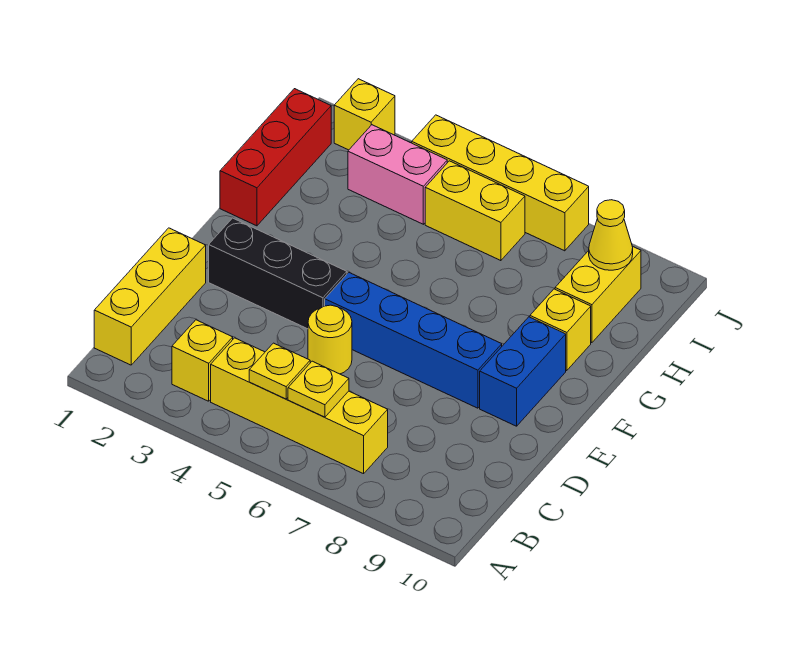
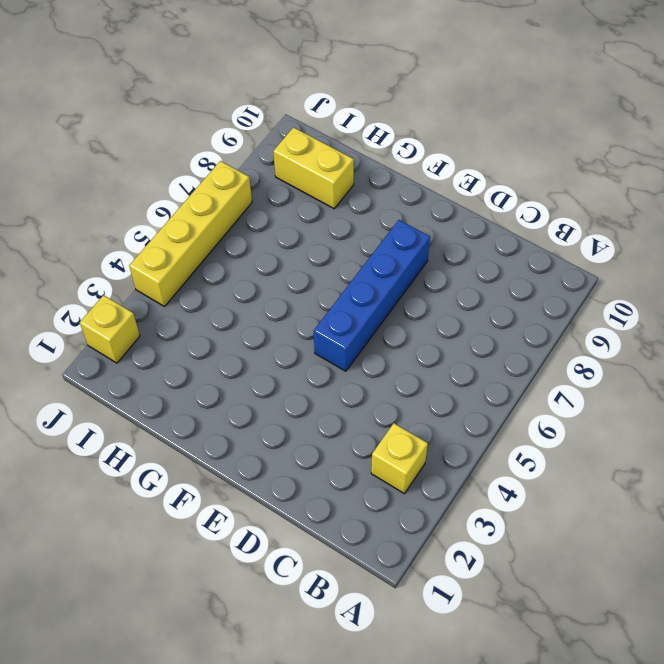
none -> yellow brick B1:D1 level 1
none -> yellow brick B4:B7 level 1
none -> yellow round brick D5 level 1

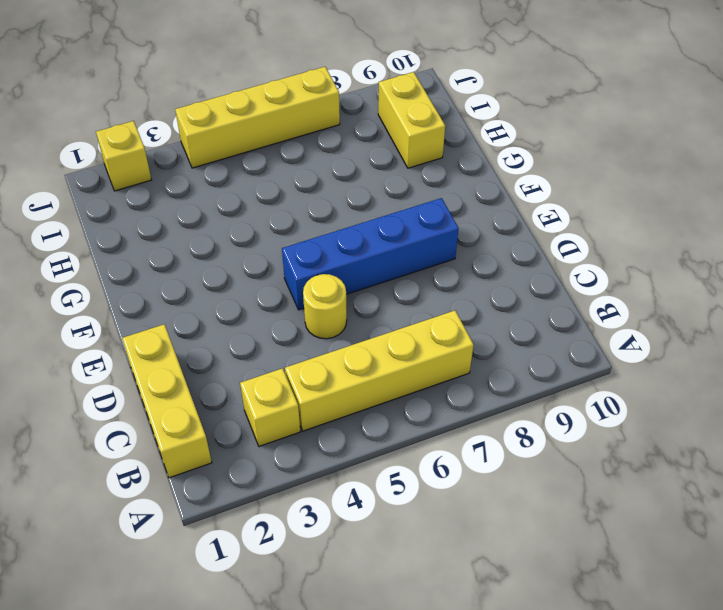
none -> black brick E2:E4 level 1
none -> blue brick E9:F9 level 1
none -> red brick G1:I1 level 1

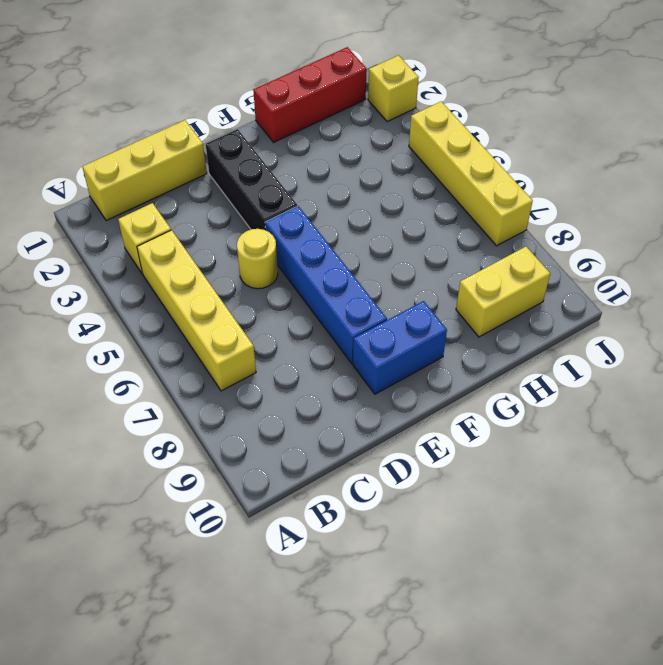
none -> yellow brick G9 level 1
none -> pink brick I3:I4 level 1
none -> yellow brick I5:I6 level 1

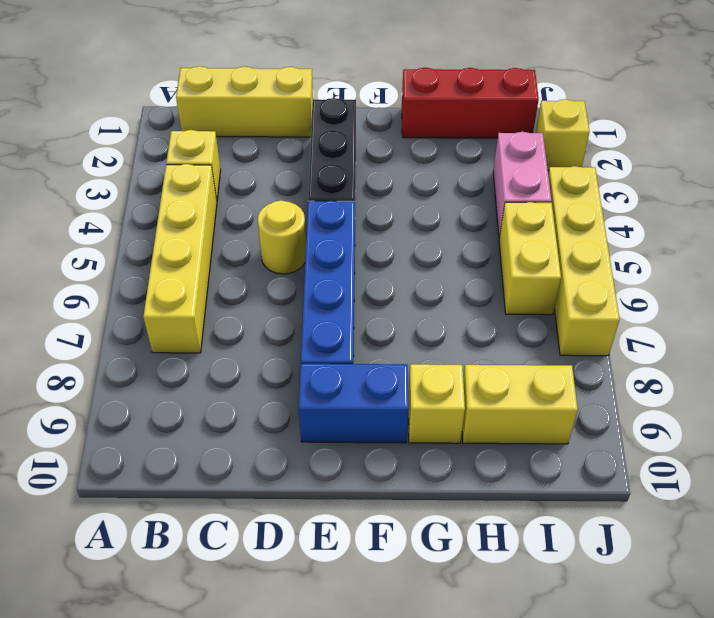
none -> yellow plate B5 level 2
none -> yellow plate B6 level 2
none -> yellow cone I9 level 2

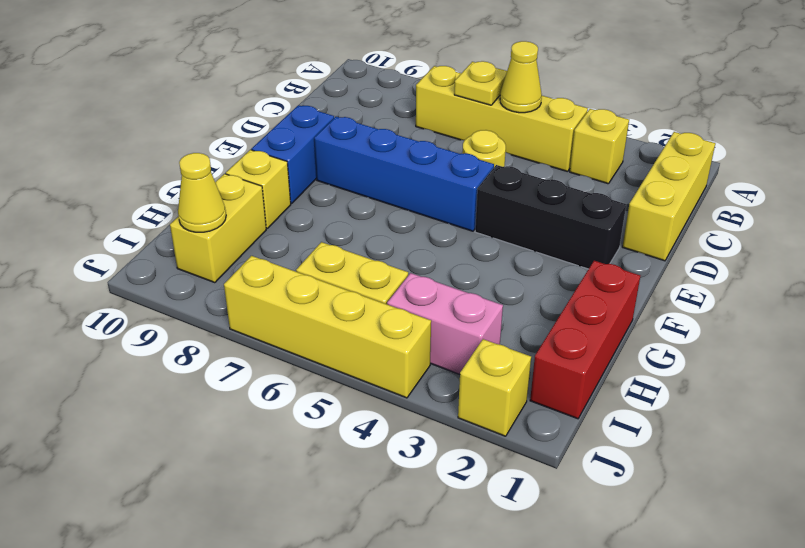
yellow cone B5 level 2 -> yellow plate B5 level 2

